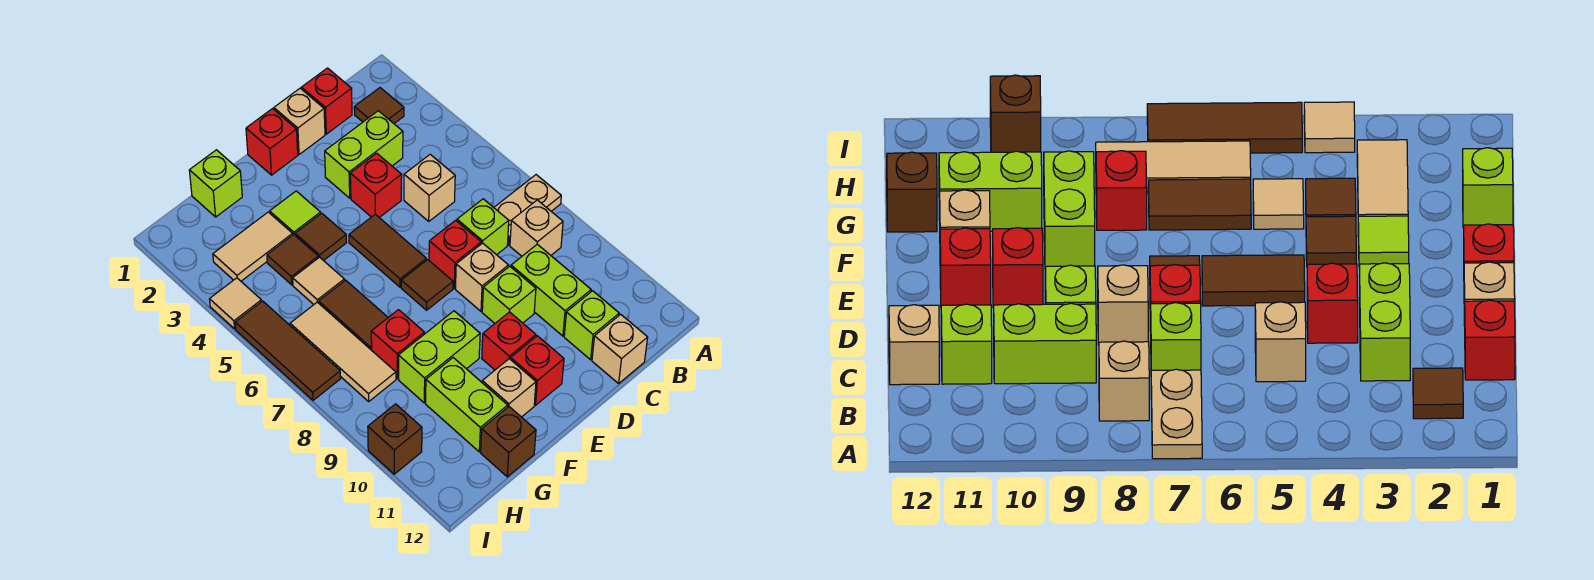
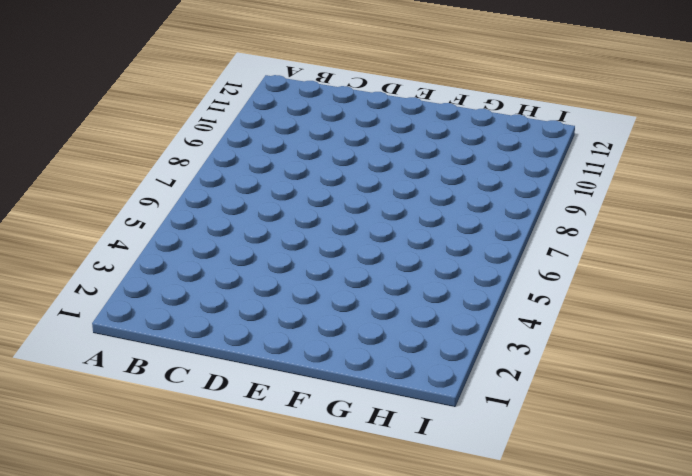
none -> tan plate A7:B7 level 1
none -> brown tile B2 level 1
none -> tan brick B8 level 1
none -> red brick C1 level 1

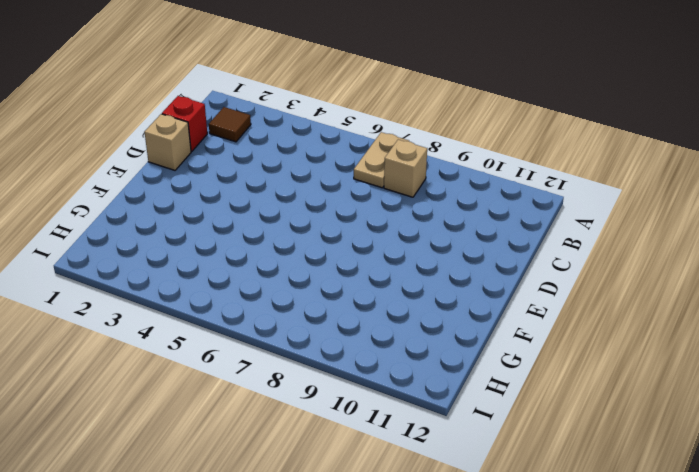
none -> lime brick C3:D3 level 1
none -> tan brick C5 level 1
none -> lime brick C7 level 1
none -> lime brick C9:C10 level 1

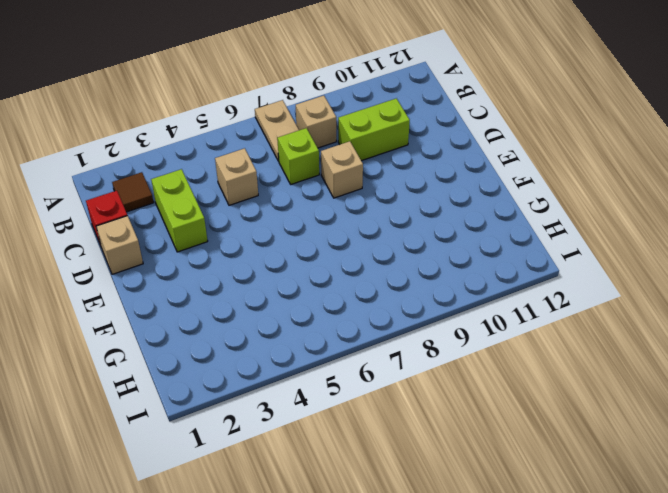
none -> lime brick C11 level 1
none -> tan brick C12 level 1
none -> red brick D4 level 1
none -> red brick D7 level 1

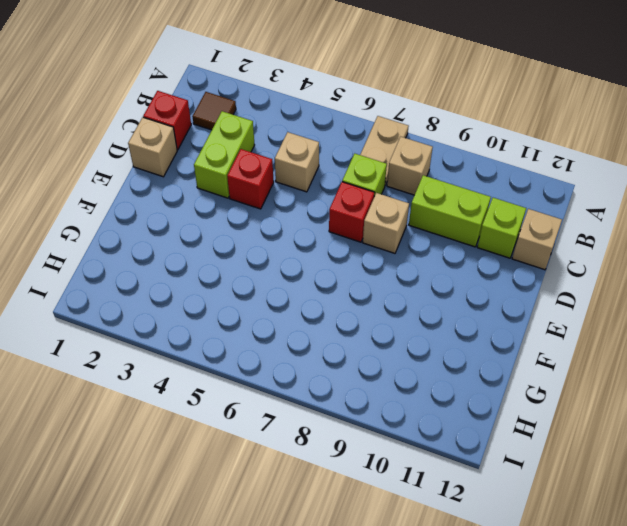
none -> lime brick D9 level 1
none -> red brick E1 level 1
none -> brown tile E5:E6 level 1
none -> brown tile E7 level 1

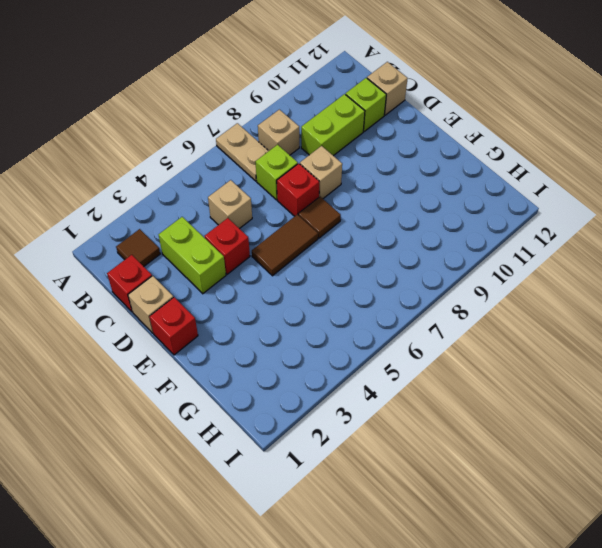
none -> lime brick D9 level 1
none -> red brick E10 level 1
none -> red brick E11 level 1
none -> lime tile F3 level 1

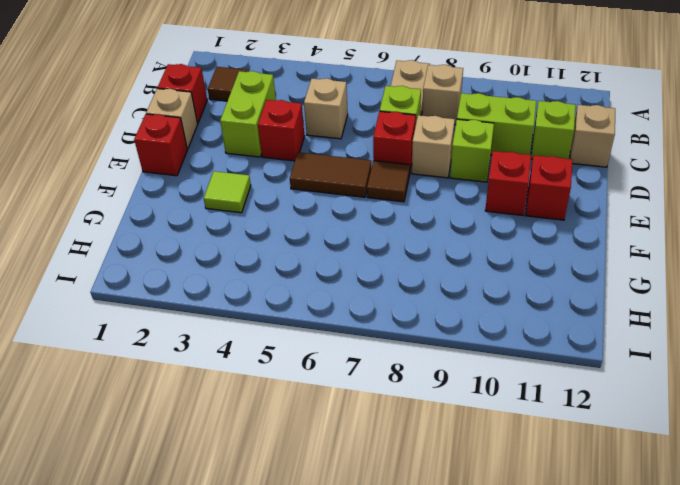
none -> brown tile F4 level 1
none -> lime brick F9:G9 level 1
none -> tan brick F11 level 1
none -> lime brick G1 level 1

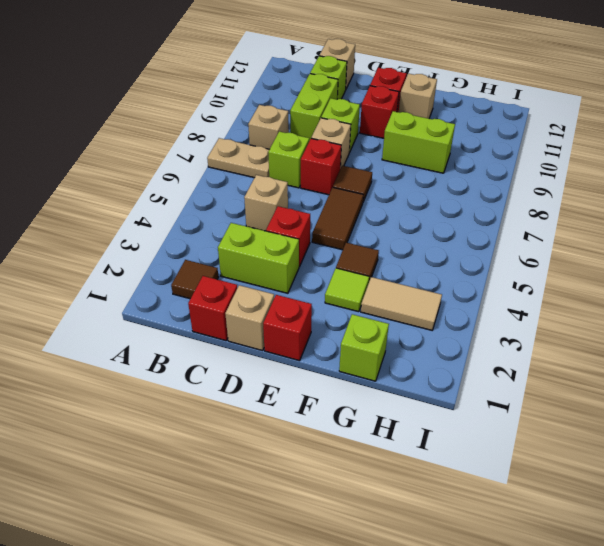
none -> brown tile G4 level 1
none -> tan tile G5 level 1
none -> brown tile G6:G7 level 1
none -> red brick G8 level 1

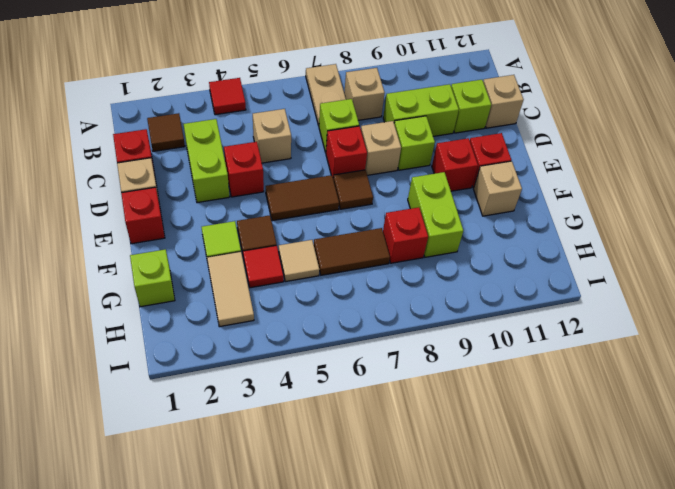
red tile A4 level 1 -> none
red tile G4 level 1 -> brown tile G4 level 1
none -> lime brick G10:G11 level 1
none -> brown brick G12 level 1
none -> tan tile H6:H8 level 1
none -> tan tile I4 level 1

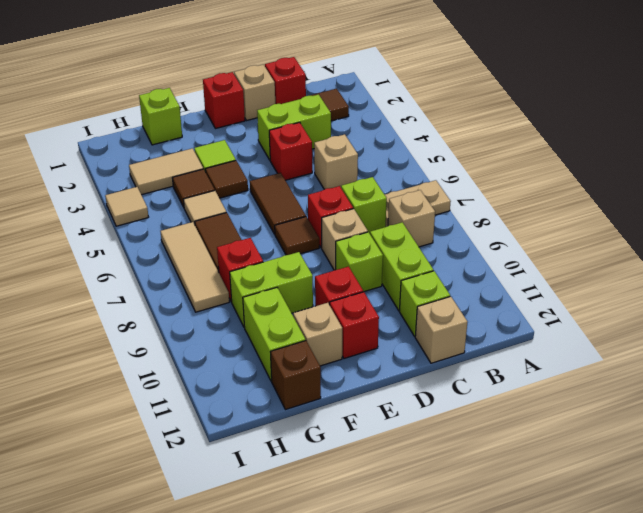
none -> brown tile I5:I7 level 1
none -> brown brick I10 level 1

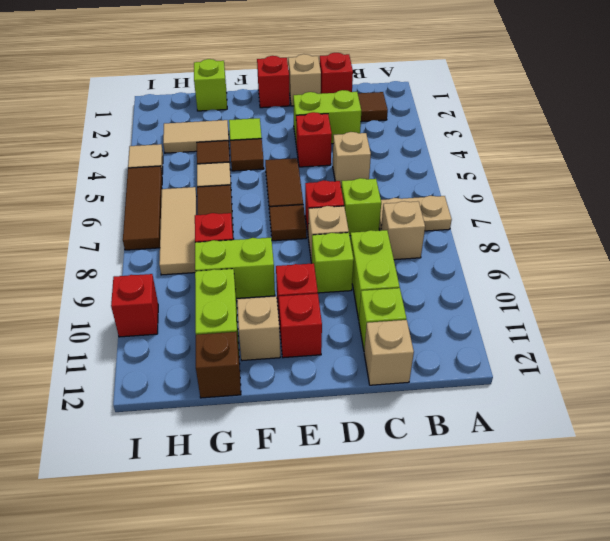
red brick I10 level 1 -> brown brick I10 level 1

